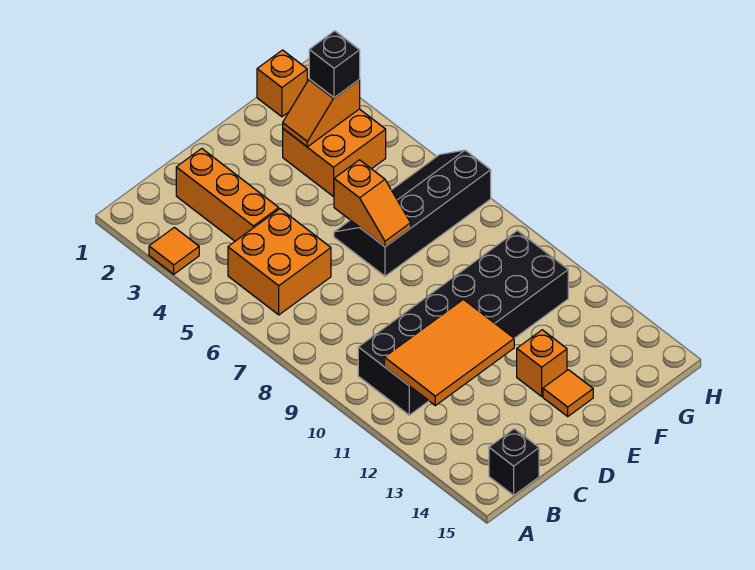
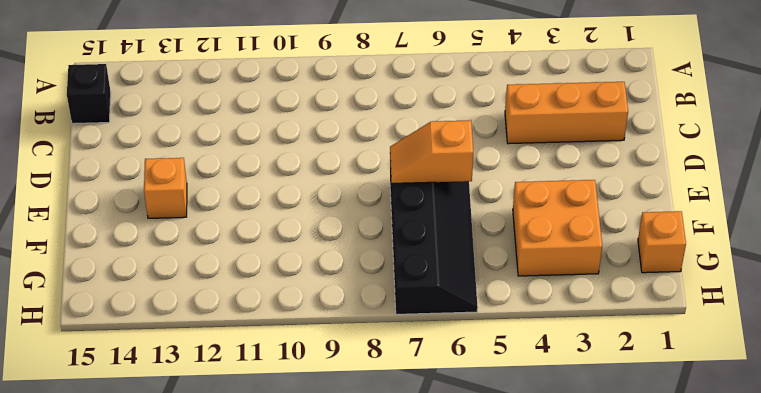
none -> orange tile A3 level 1
none -> orange brick B5:C6 level 1
none -> black brick B10:G11 level 1

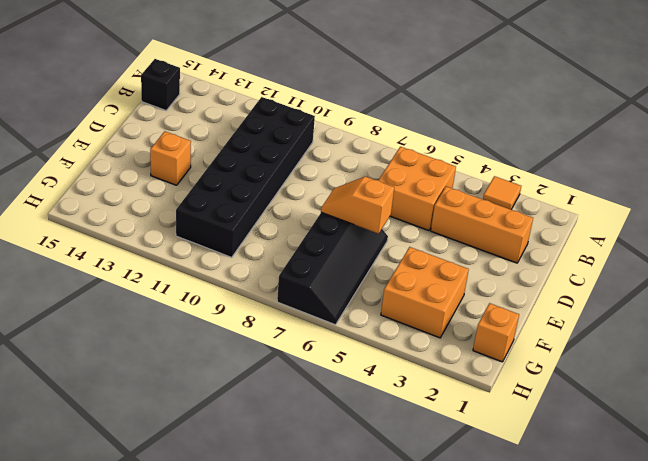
none -> orange tile E14 level 1
none -> orange tile B11:D12 level 2
none -> orange slope F3:G3 level 2 top G

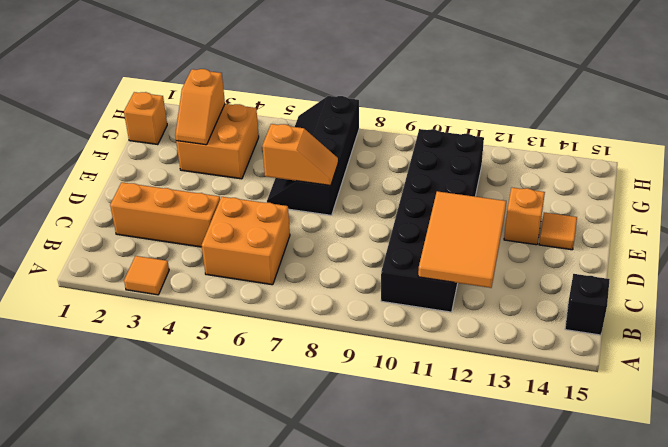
none -> black brick G3 level 3

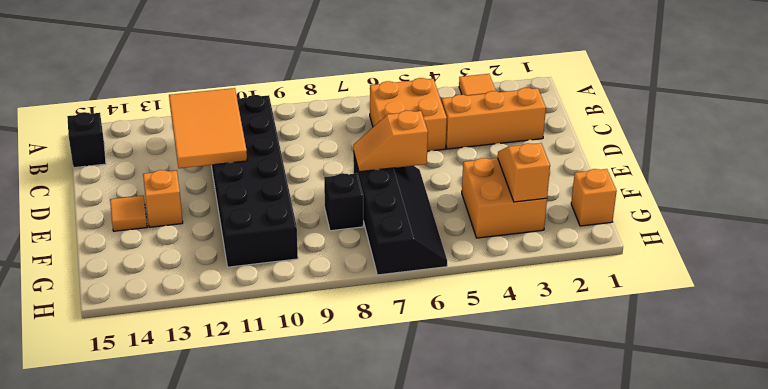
black brick F8 level 1 -> black brick G3 level 3

